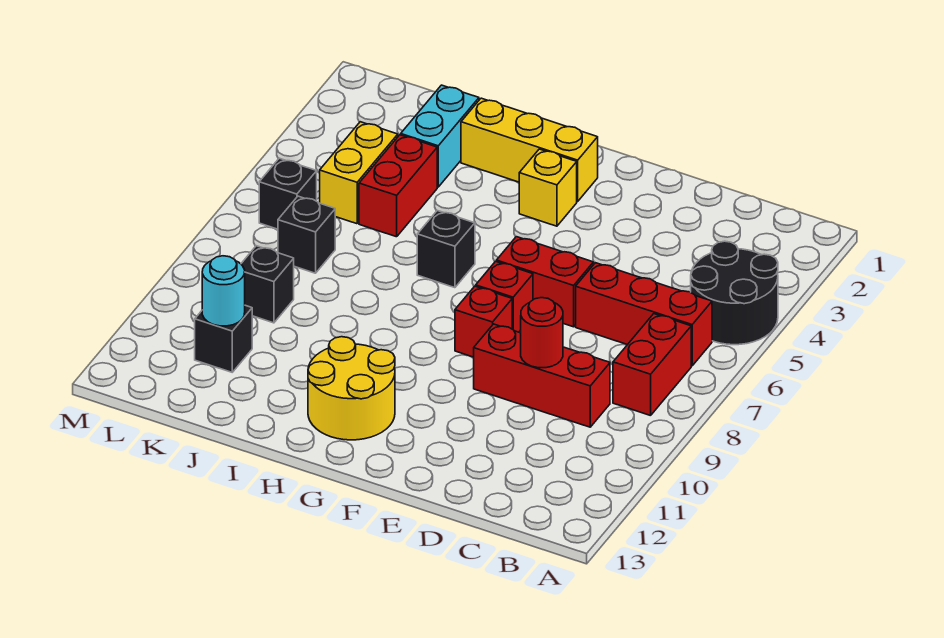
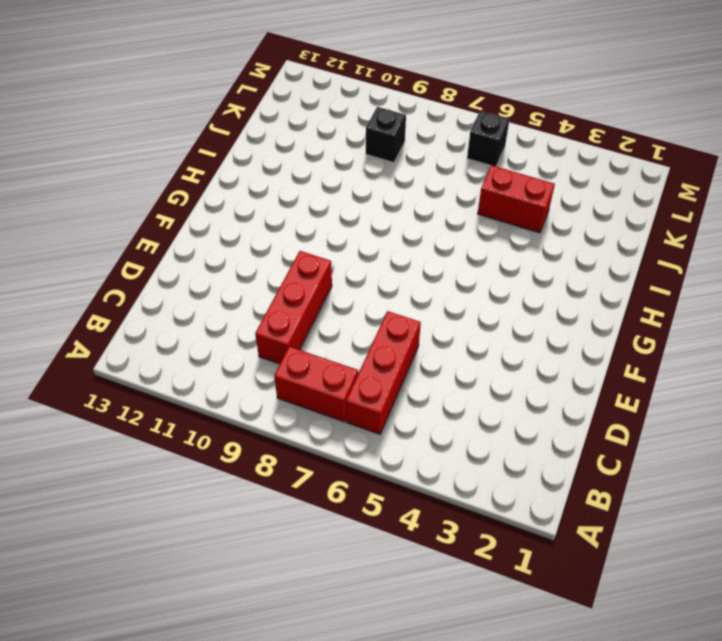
none -> black round brick A4:B5 level 1
none -> red brick E6:F6 level 1
none -> red brick F7 level 1

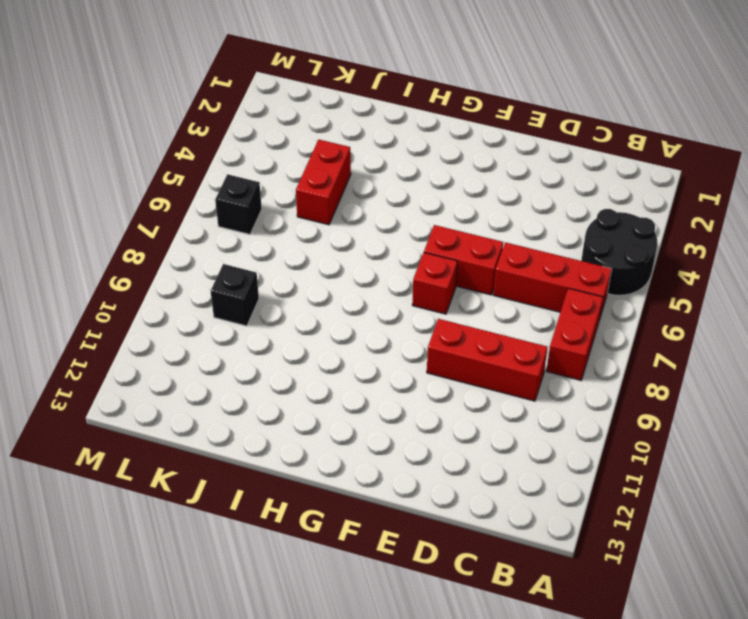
none -> red brick F8 level 1
none -> yellow brick G2:I2 level 1
none -> yellow brick G3 level 1

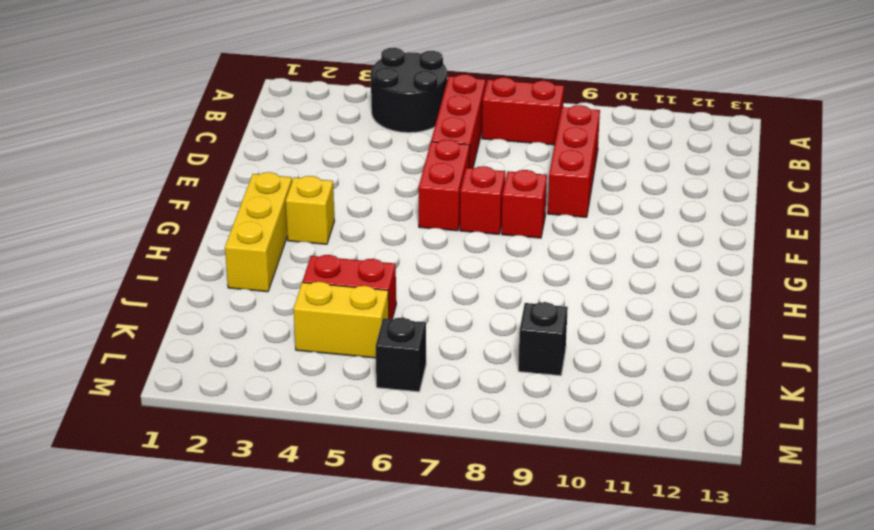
none -> yellow round brick G11:H12 level 1
none -> black brick H6 level 1
none -> cyan brick J2:J3 level 1

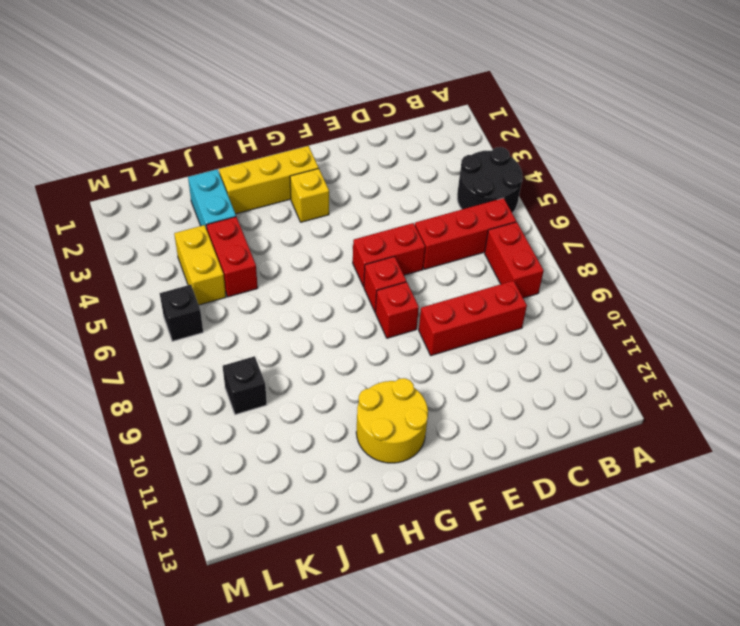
none -> black brick H6 level 1
none -> black brick K7 level 1
none -> black brick K11 level 1

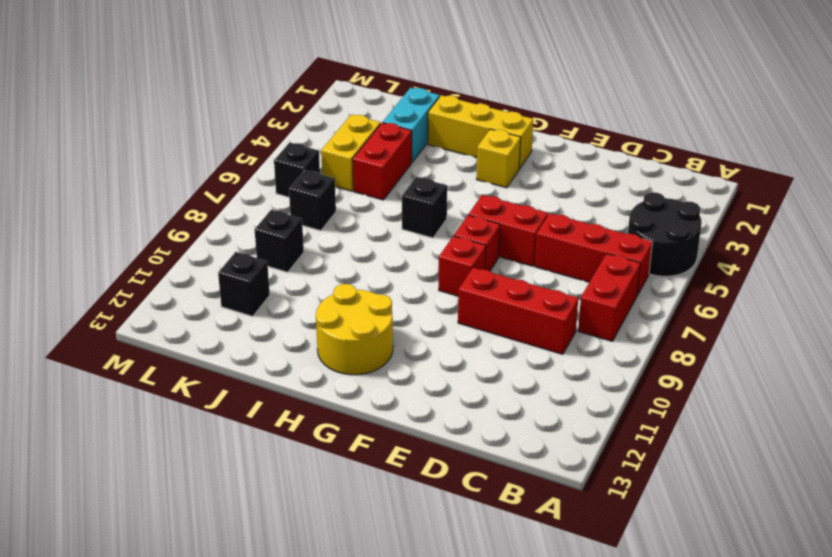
none -> red round brick D9 level 2
none -> cyan round brick K11 level 2

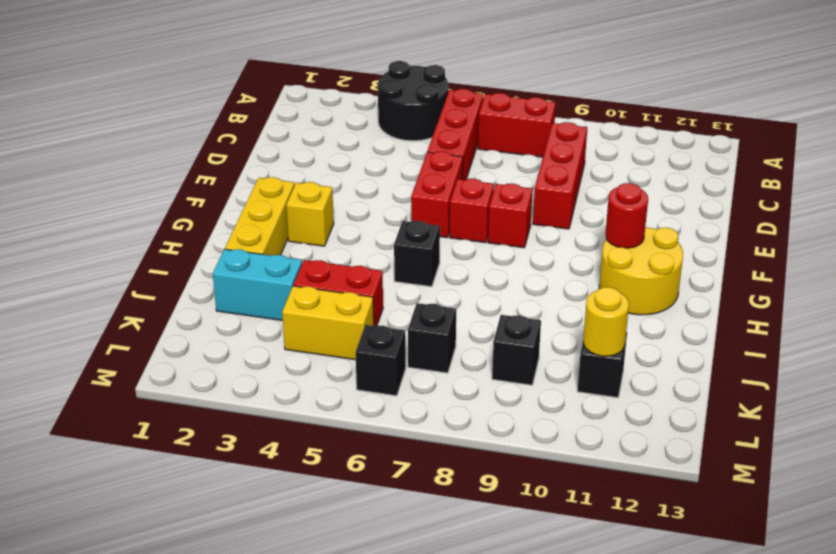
red round brick G11 level 2 -> red round brick D9 level 2
yellow round brick K11 level 2 -> cyan round brick K11 level 2

